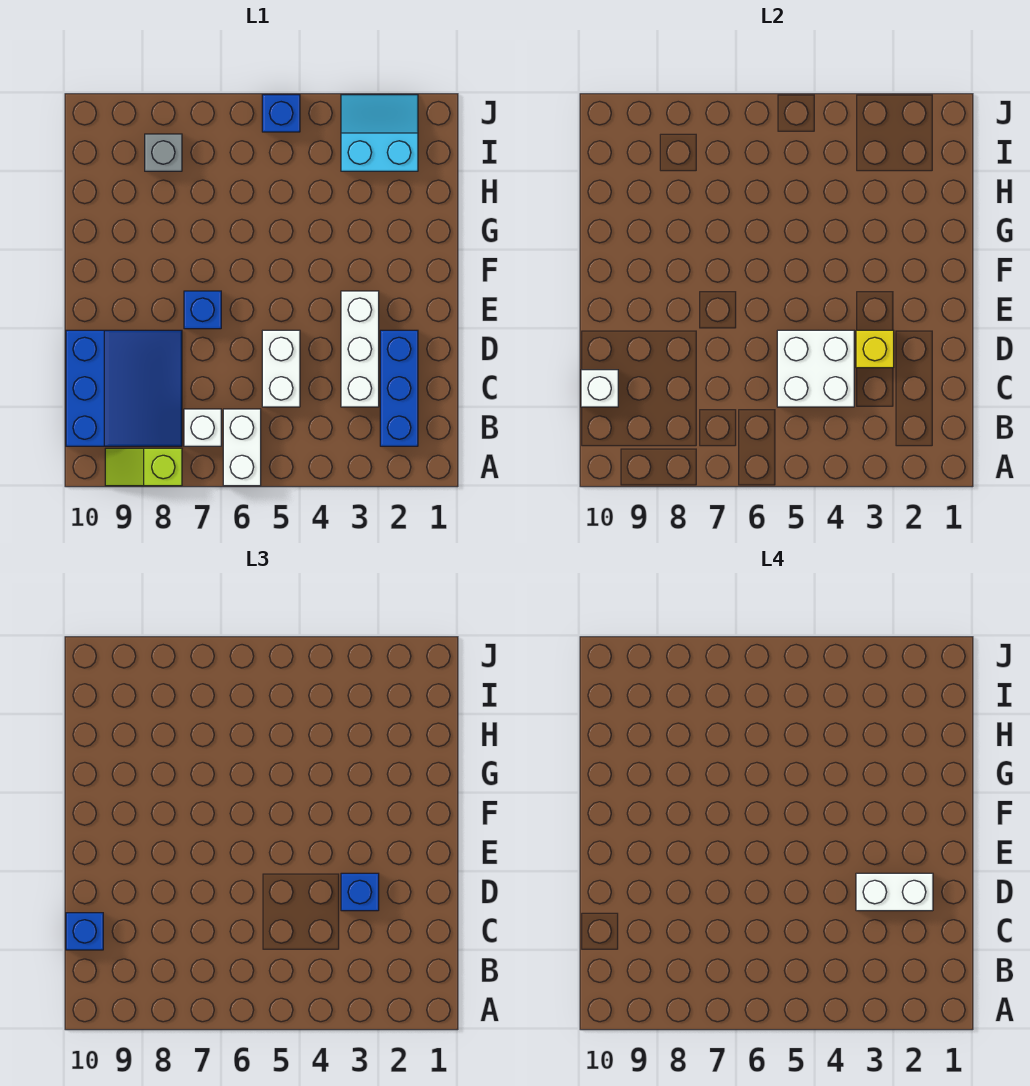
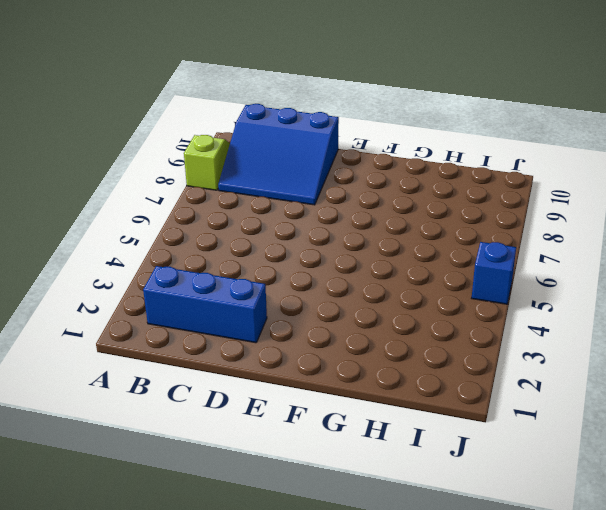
none -> white brick A6:B6 level 1
none -> white brick B7 level 1
none -> white brick C3:E3 level 1

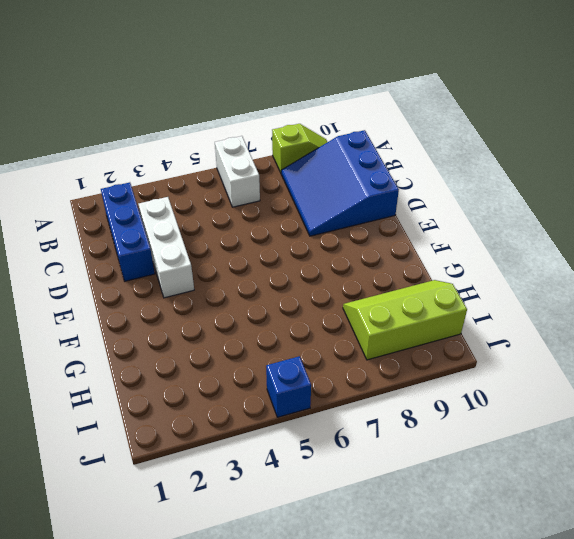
lime slope H8:I10 level 1 top I -> grey brick I8 level 1
none -> white brick B7 level 1
none -> white brick C5:D5 level 1
none -> blue brick E7 level 1

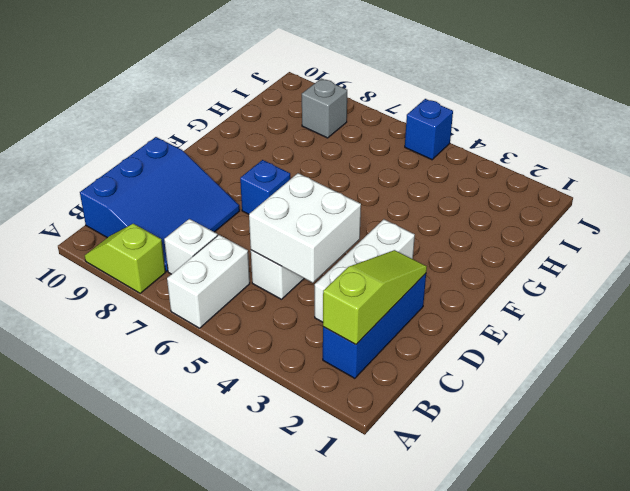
lime slope B2:D2 level 2 top B -> none
none -> cyan slope I2:J3 level 1 top I
none -> white brick C10 level 2
none -> yellow brick D3 level 2

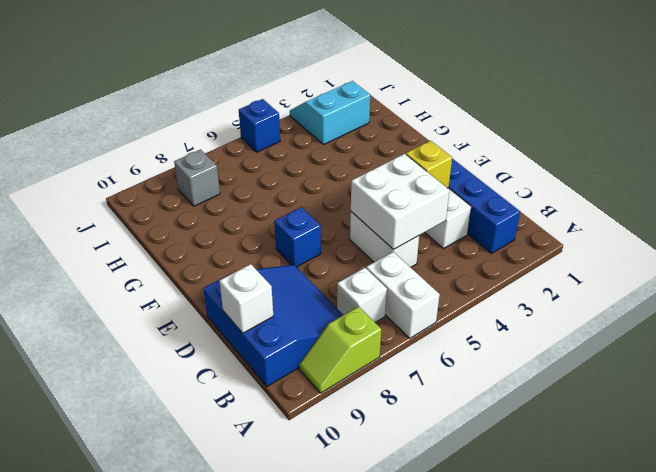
none -> blue brick C10 level 3
none -> blue brick D3 level 3
none -> white brick D2:D3 level 4

